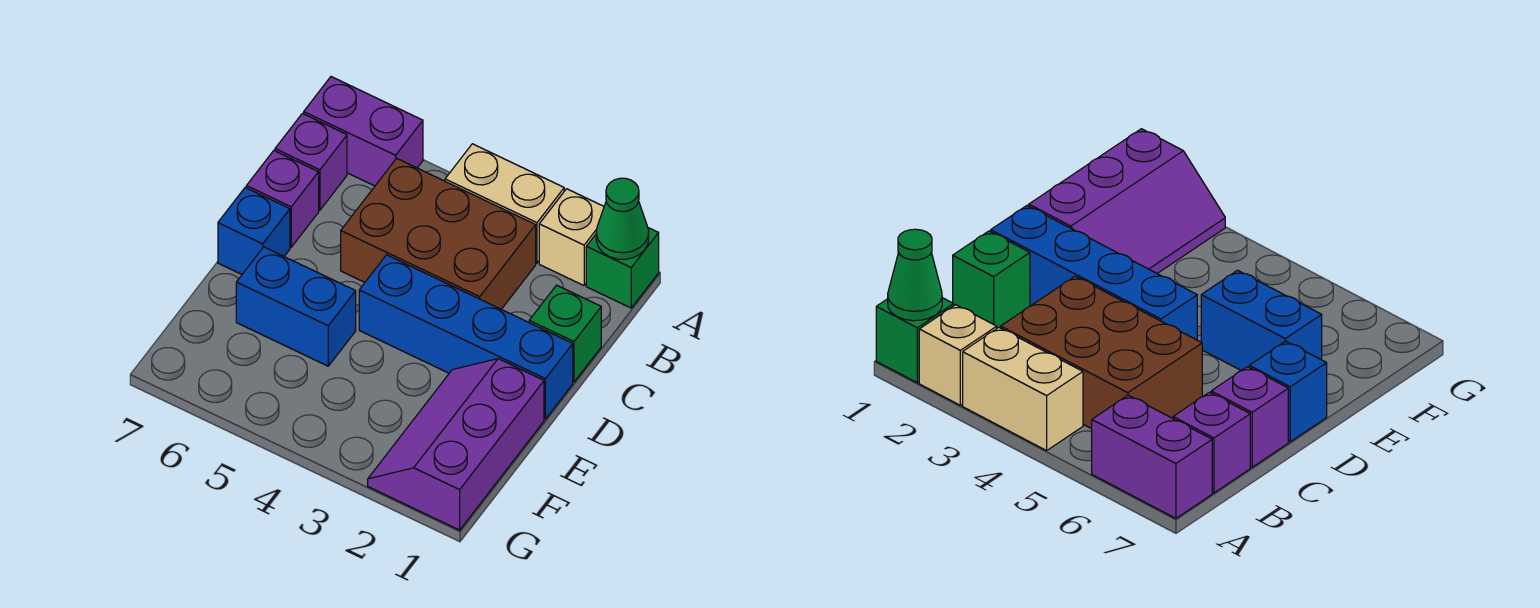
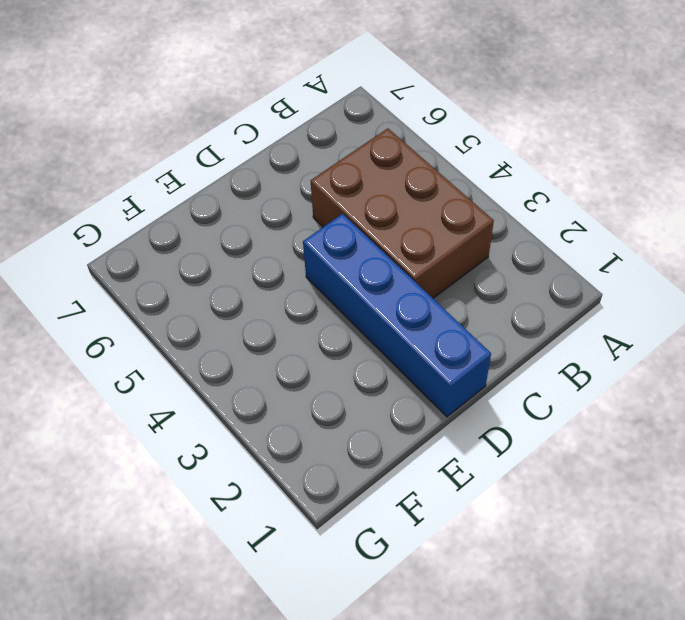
none -> green brick A1 level 1
none -> tan brick A2 level 1
none -> tan brick A3:A4 level 1

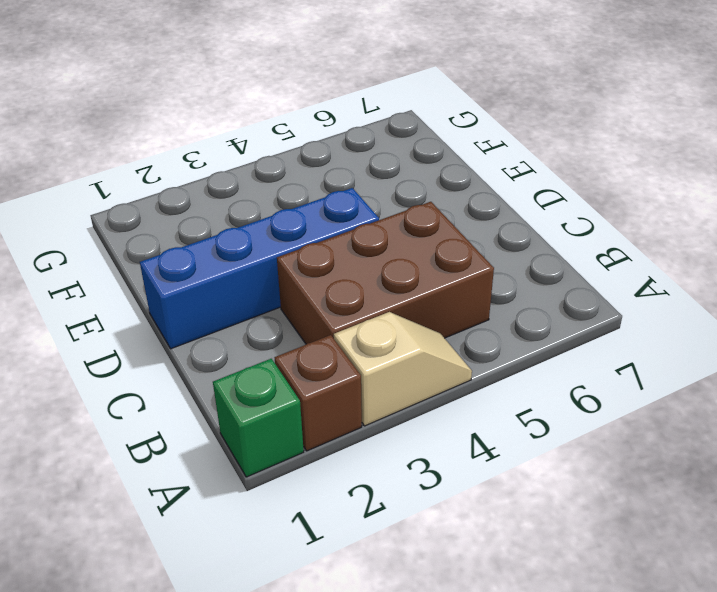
brown brick A2 level 1 -> tan brick A2 level 1
tan slope A3:A4 level 1 top 3 -> tan brick A3:A4 level 1
none -> purple brick A6:A7 level 1
none -> purple brick B7 level 1
none -> green brick C1 level 1

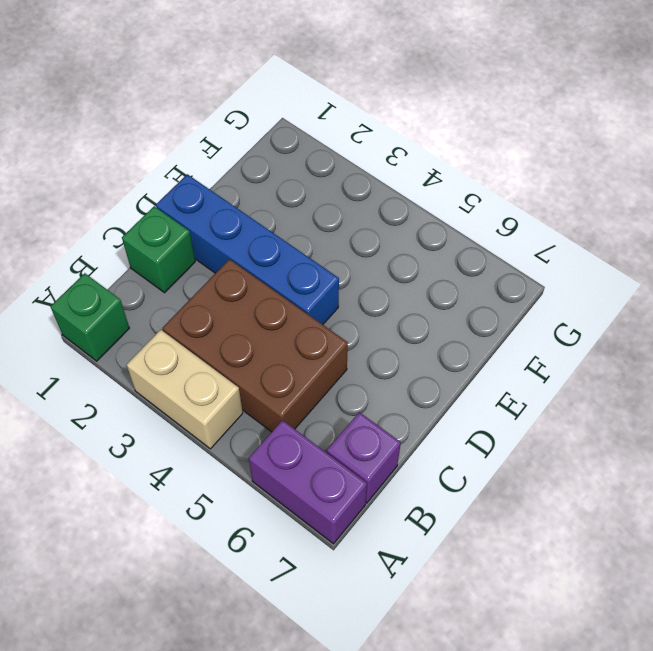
none -> tan brick A2 level 1
none -> purple brick C7 level 1
none -> blue brick D7 level 1

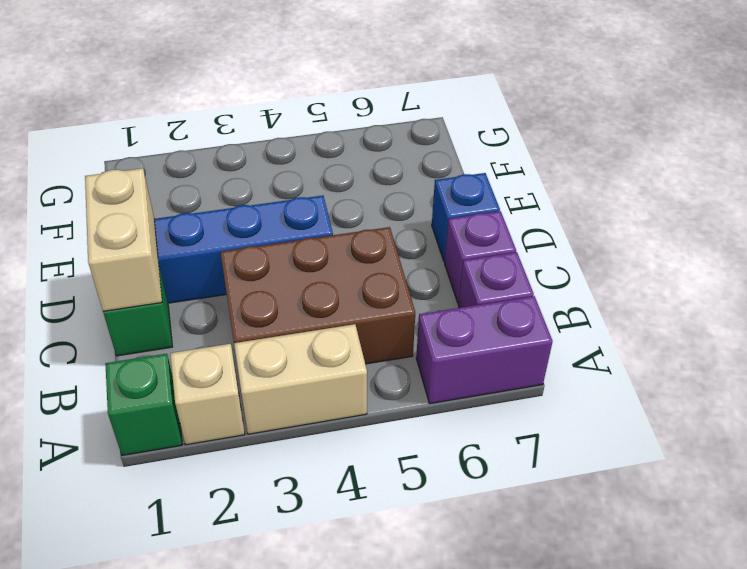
tan brick C1:D1 level 2 -> none
none -> purple slope E1:G2 level 1 top 1
none -> blue brick E5:E6 level 1
none -> green cone A1 level 2

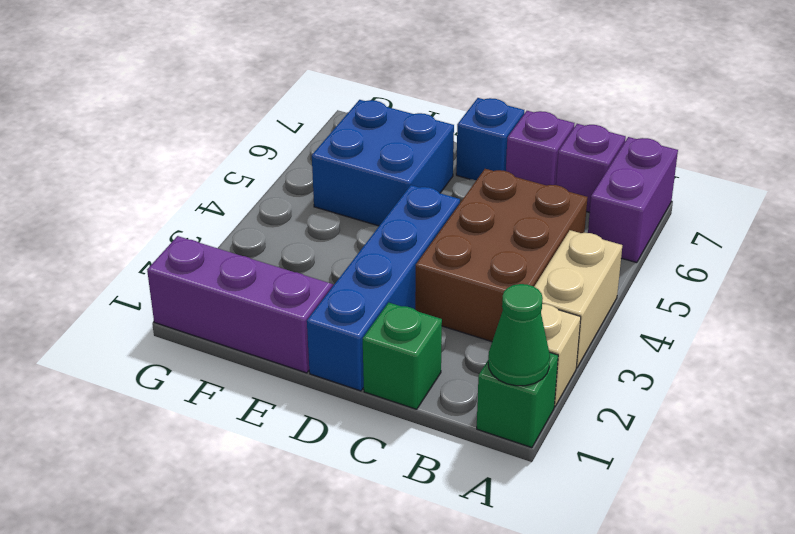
blue brick E5:F6 level 1 -> blue brick E5:E6 level 1

